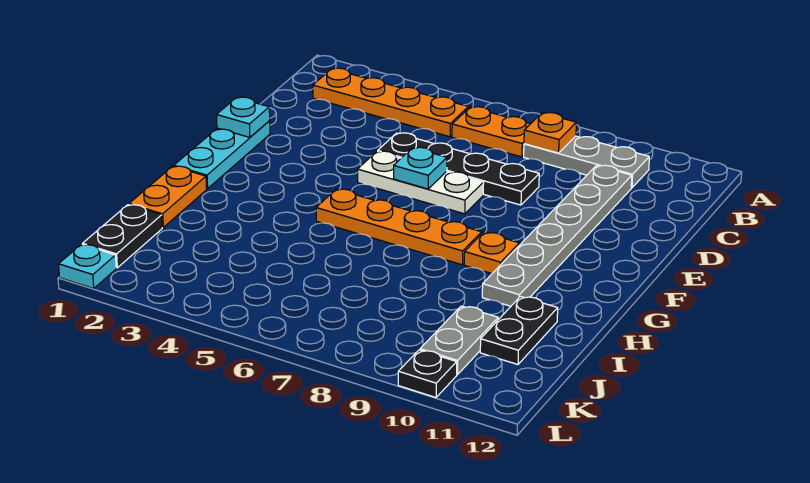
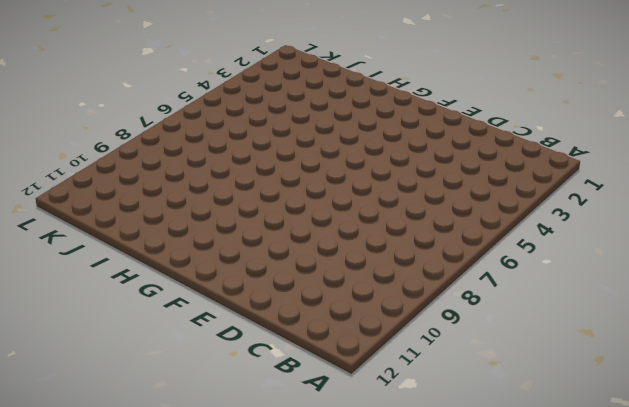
none -> orange plate B2:B5 level 1
none -> orange plate B6:B7 level 1
none -> grey plate B8:B10 level 1

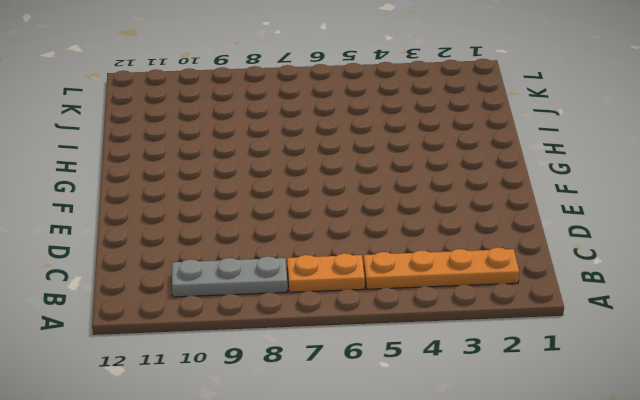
none -> grey plate C10:H10 level 1
none -> black plate D5:D8 level 1
none -> cyan plate E1:G1 level 1

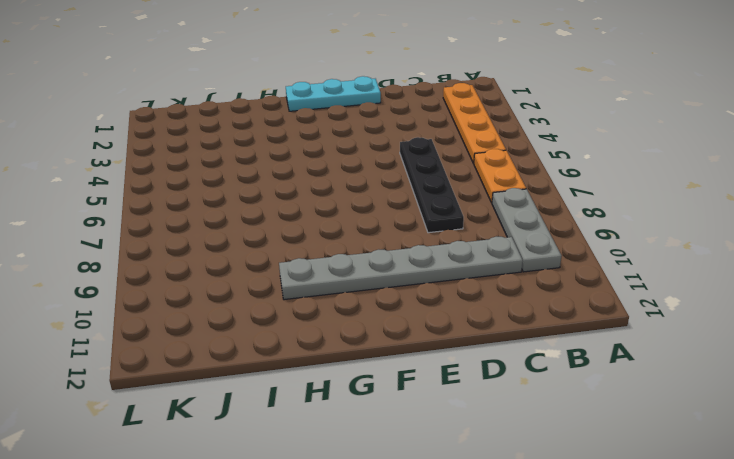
none -> white plate E5:E7 level 1
none -> orange plate G5:G8 level 1
none -> orange plate G9 level 1

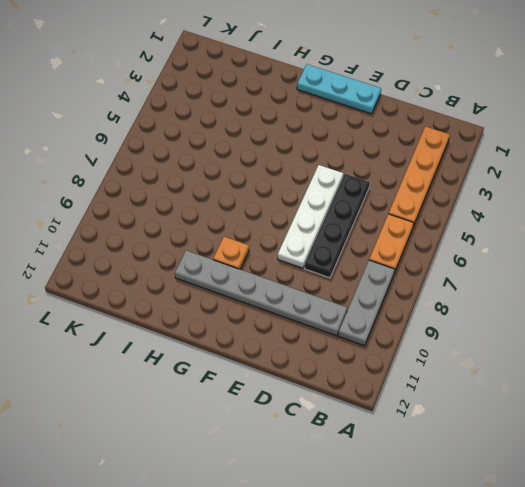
white plate E5:E8 level 1 -> white plate E5:E7 level 1
none -> orange plate G5:G8 level 1
none -> orange plate H1:I1 level 1
none -> black plate I11:J11 level 1

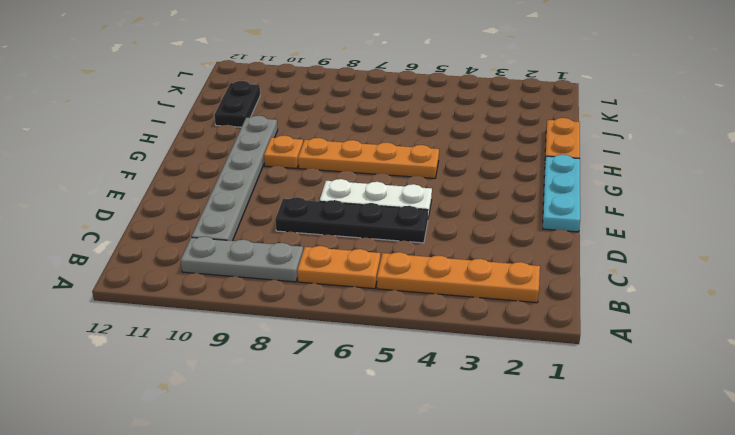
none -> black plate J1:K1 level 1
none -> grey plate J10:K10 level 1
none -> cyan plate L1 level 1

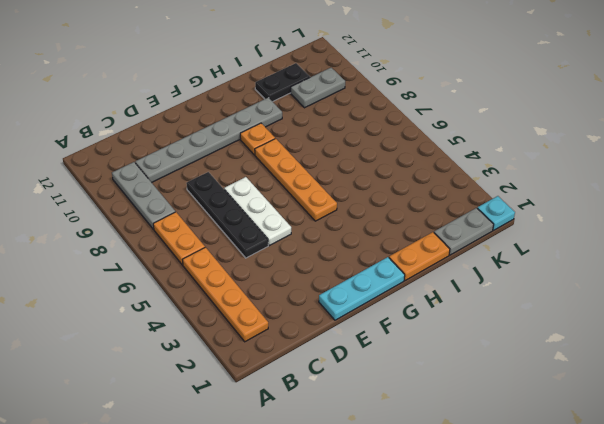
grey plate J1:K1 level 1 -> black plate J1:K1 level 1
none -> black plate L10 level 1
none -> orange plate B8 level 2
none -> cyan plate E1 level 2

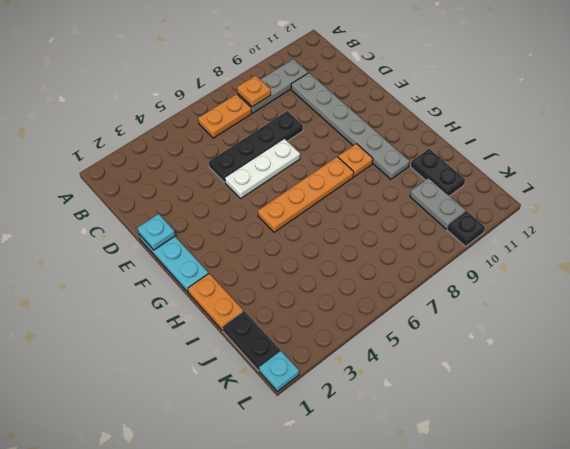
none -> orange plate B2:B5 level 1
none -> cyan plate E6 level 2

